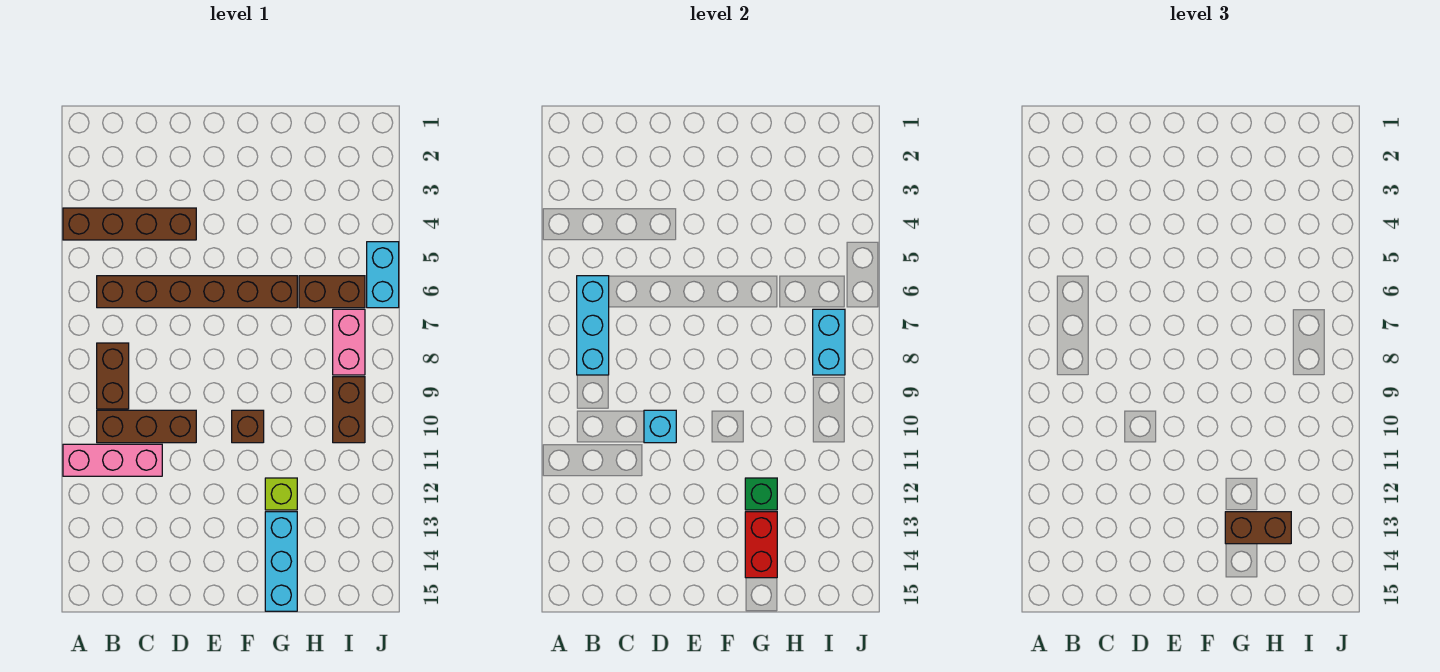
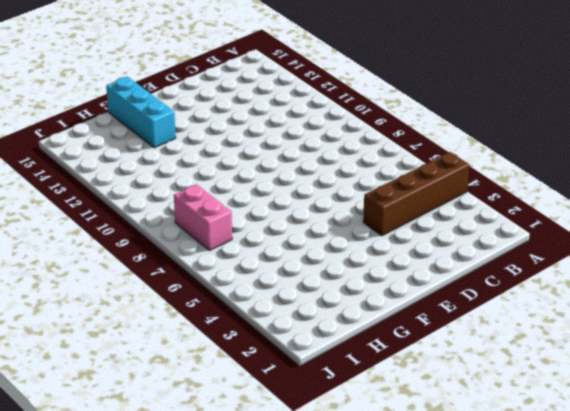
none -> pink brick A11:C11 level 1
none -> brown brick B6:G6 level 1
none -> brown brick B8:B9 level 1

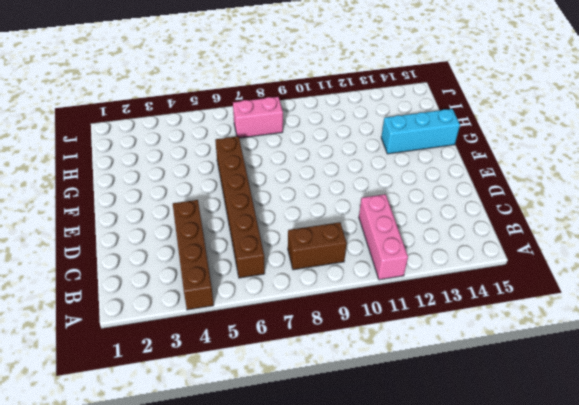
none -> brown brick B10:D10 level 1
none -> brown brick F10 level 1
none -> lime brick G12 level 1

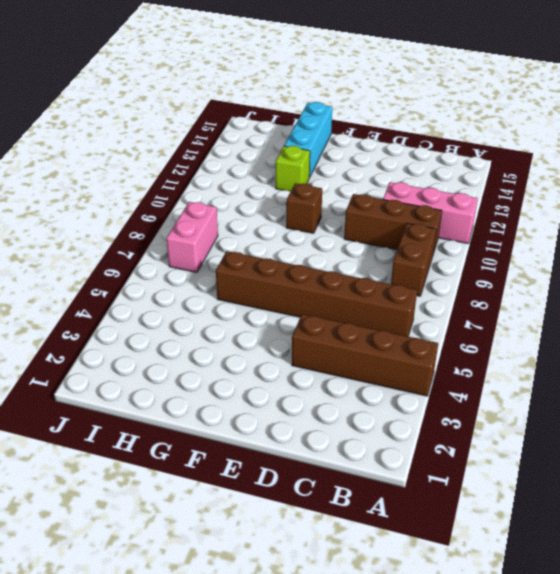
none -> brown brick H6:I6 level 1
none -> brown brick I9:I10 level 1
none -> cyan brick J5:J6 level 1

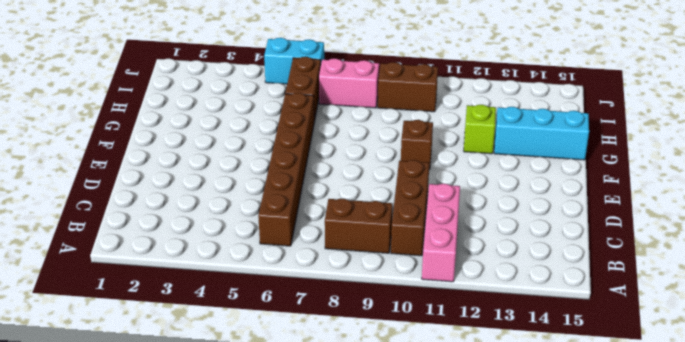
none -> brown brick A4:D4 level 1
none -> cyan brick B6:B8 level 2
none -> cyan brick D10 level 2

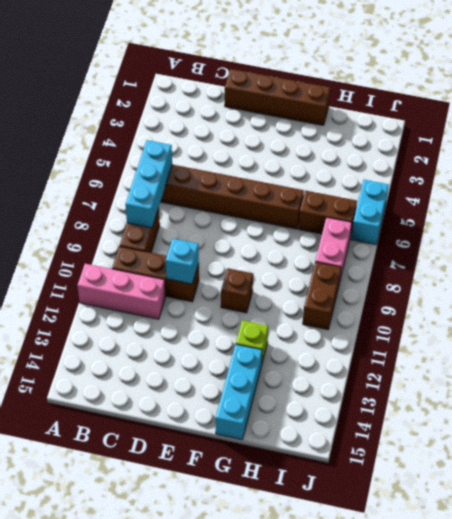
brown brick D1:G1 level 1 -> brown brick A4:D4 level 1
none -> green brick G12 level 2
none -> red brick G13:G14 level 2
none -> cyan brick I7:I8 level 2

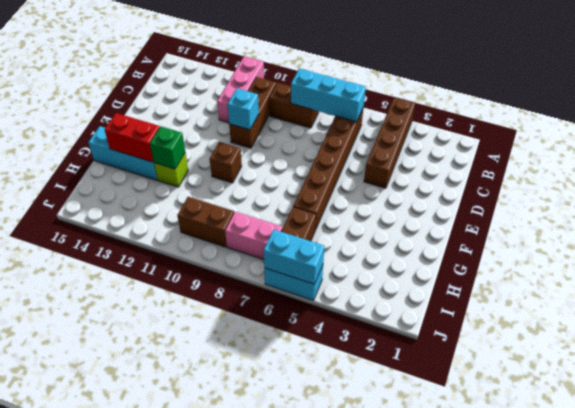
cyan brick J5:J6 level 2 -> cyan brick I7:I8 level 2
none -> brown brick G13:H13 level 3

